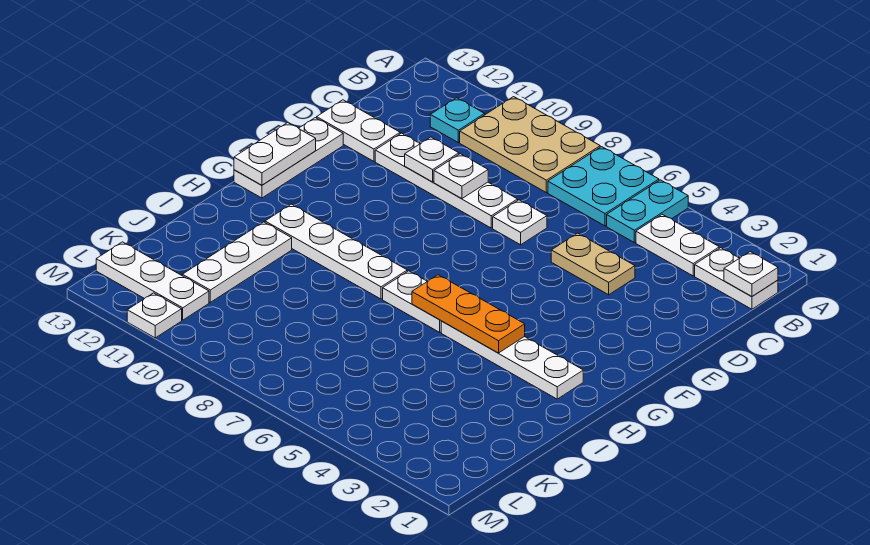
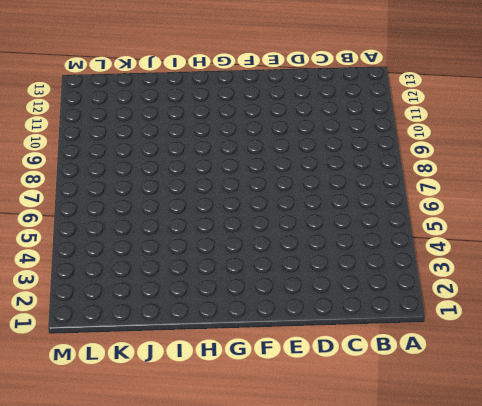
none -> cyan plate A5:B5 level 1
none -> cyan plate A6:B7 level 1
none -> tan plate A8:B10 level 1

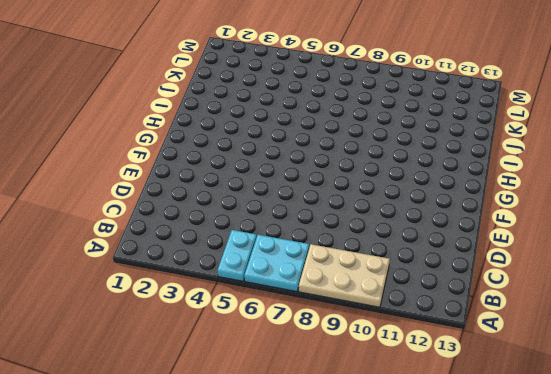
none -> white plate B1:B2 level 1
none -> white plate B3:B4 level 1
none -> cyan plate B11 level 1

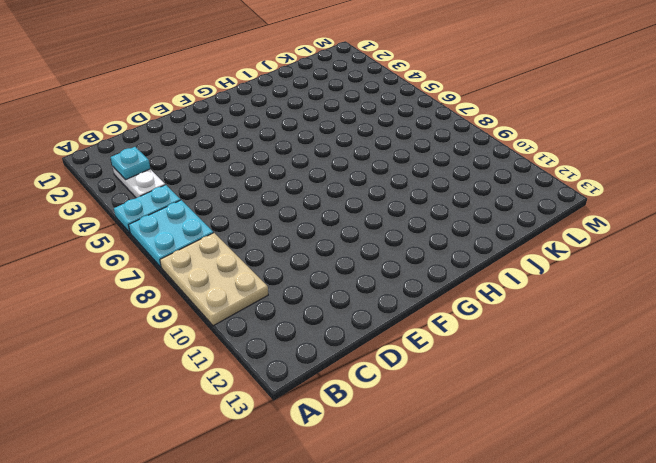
cyan plate B3 level 2 -> cyan plate B11 level 1
none -> white plate B1:B2 level 1
none -> tan plate D4:D5 level 1
none -> white plate D7 level 1

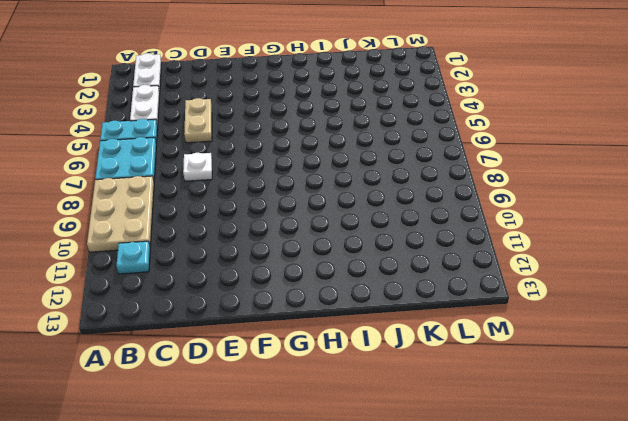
none -> white plate D8:D11 level 1
none -> white plate D12:D13 level 1
none -> white plate E13:G13 level 1

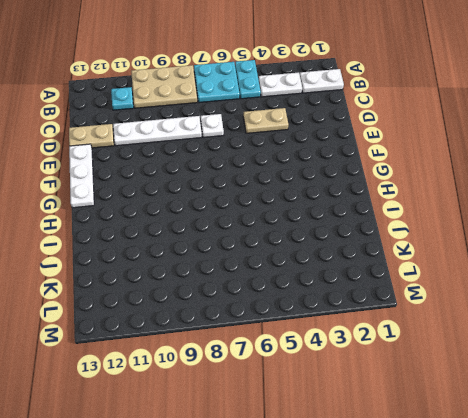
tan plate D12:D13 level 1 -> white plate D12:D13 level 1
none -> white plate H2:H5 level 1
none -> white plate H6:H7 level 1
none -> white plate H8:H11 level 1

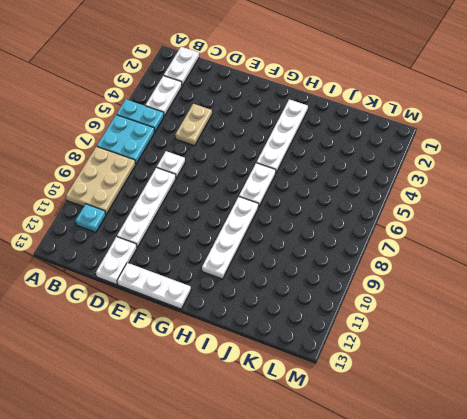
none -> white plate I11:K11 level 1
none -> white plate L11:L13 level 1
none -> white plate M11 level 1

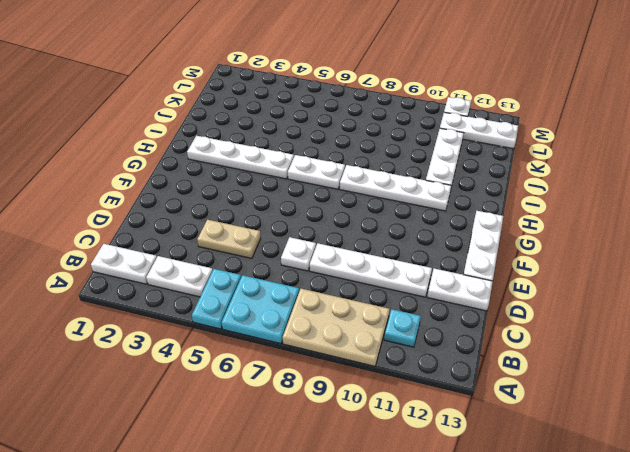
none -> white plate B1 level 2
none -> white plate D9 level 2
none -> white plate D10 level 2

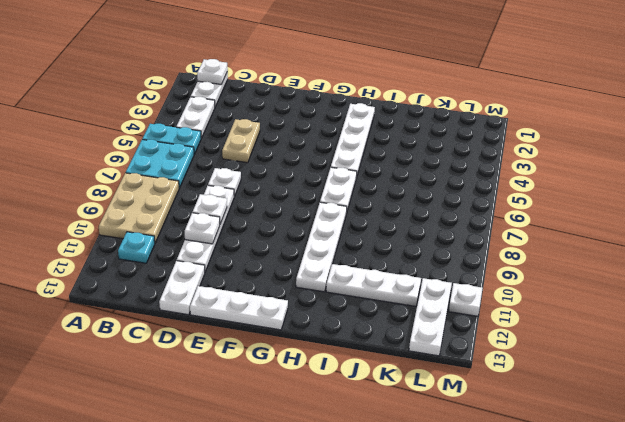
none -> white plate F13:G13 level 2
none -> orange plate H4:H6 level 2

